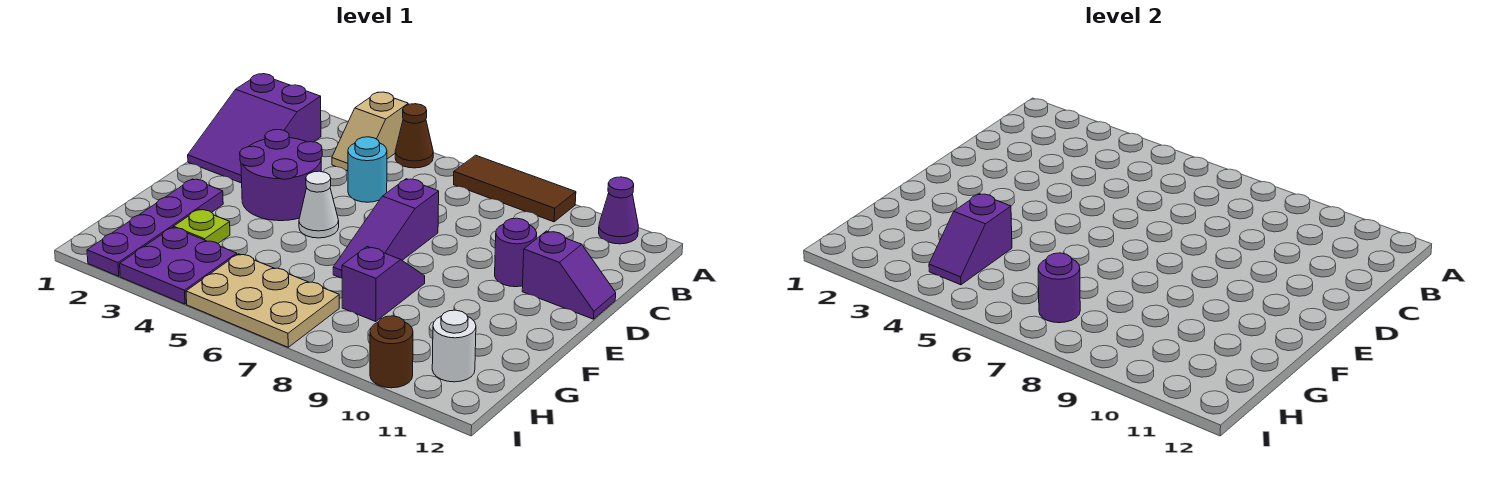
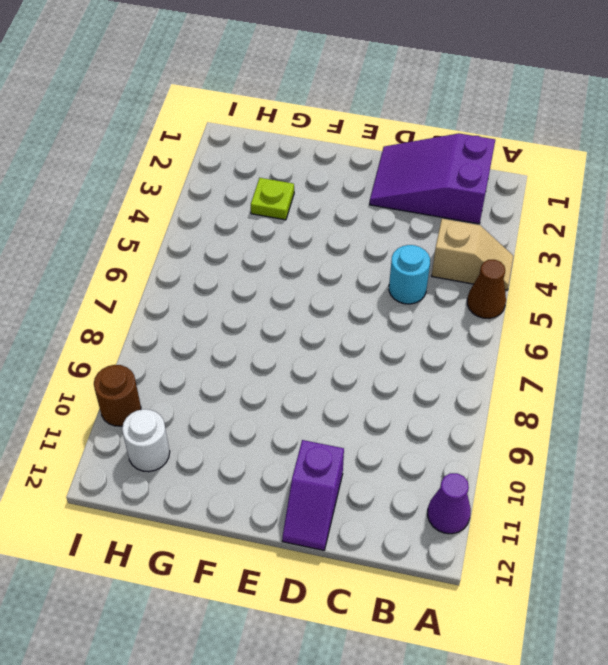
tan slope A4:B4 level 1 top B -> tan slope A4:B4 level 1 top A
none -> brown tile A7:A9 level 1
none -> purple round brick D3:E4 level 1
none -> purple slope D7:F7 level 1 top D

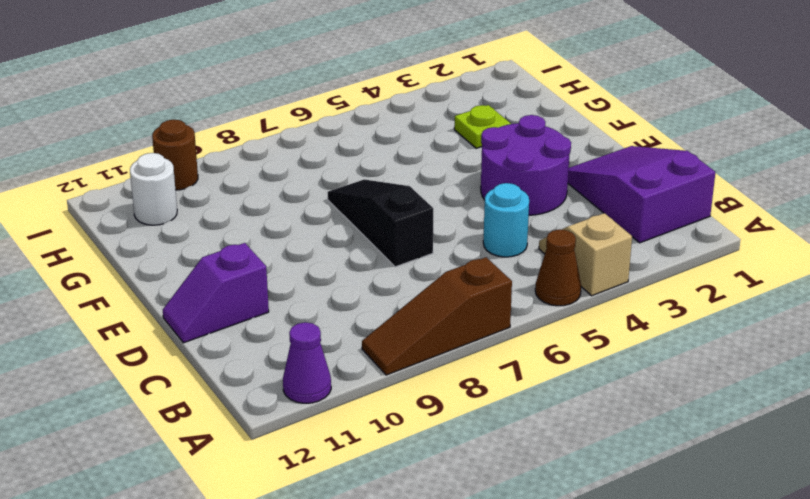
brown slope A7:A9 level 1 top 7 -> brown tile A7:A9 level 1
black slope D7:F7 level 1 top D -> purple slope D7:F7 level 1 top D
none -> purple round brick D10 level 1
none -> white cone E5 level 1
none -> purple plate F2:I2 level 1

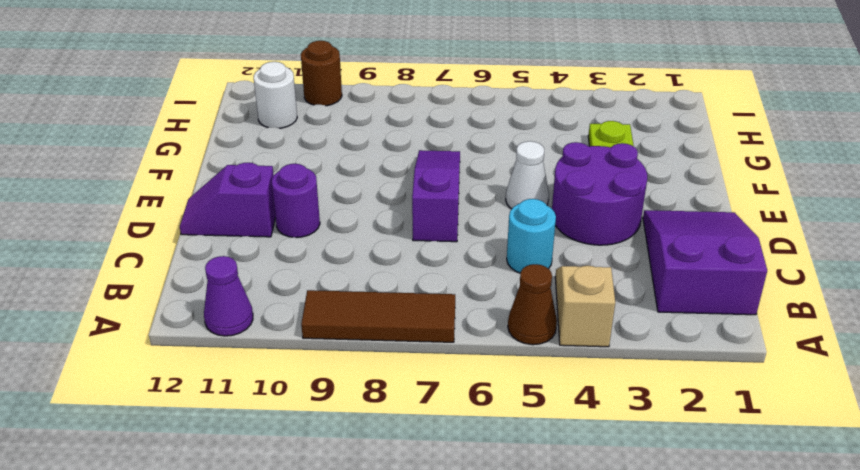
none -> purple plate F2:I2 level 1
none -> purple slope F8:G8 level 1 top G
none -> purple plate H3:I4 level 1

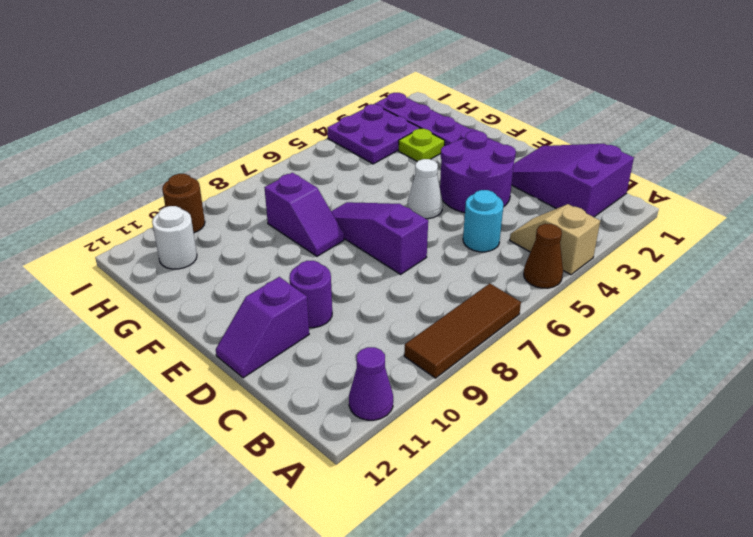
none -> tan plate H5:I7 level 1
none -> purple slope G4:H4 level 2 top G
none -> purple round brick H7 level 2

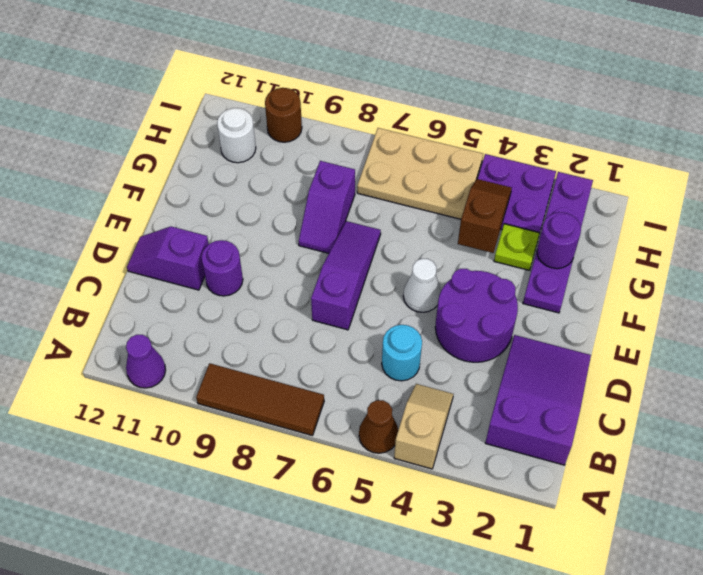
purple round brick G2 level 2 -> purple round brick H7 level 2
brown slope G4:H4 level 2 top G -> purple slope G4:H4 level 2 top G

